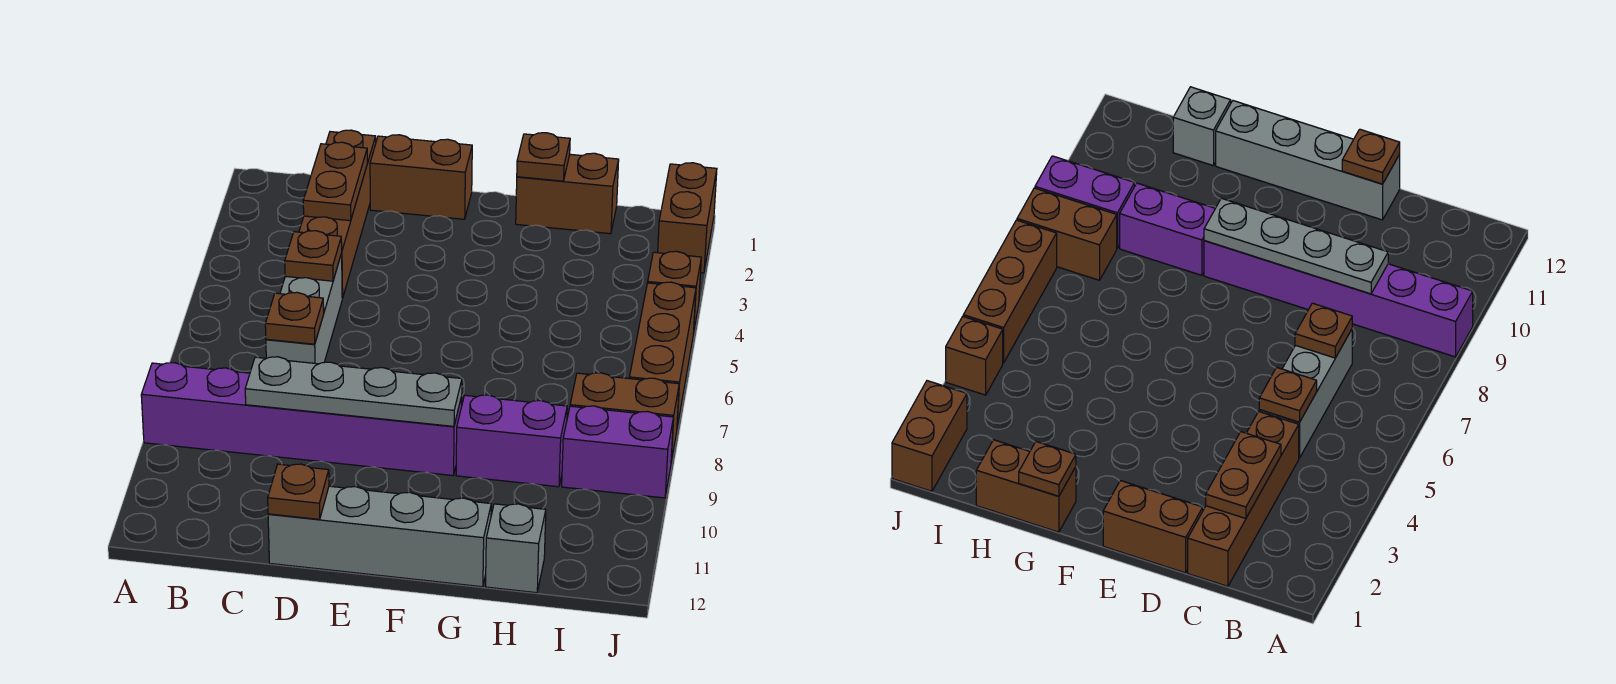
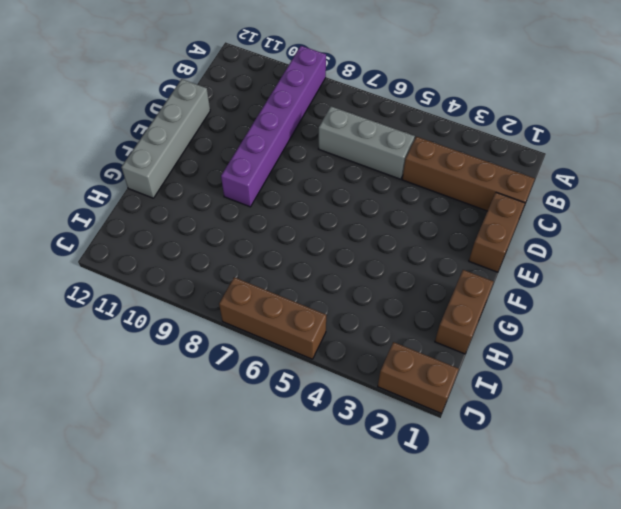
none -> purple brick G9:H9 level 1
none -> grey brick H12 level 1
none -> brown brick I8:J8 level 1

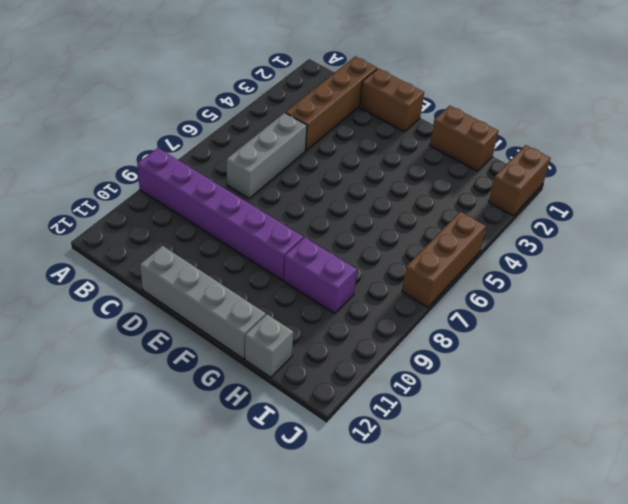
none -> brown brick I8:J8 level 1
none -> purple brick I9:J9 level 1
none -> brown brick J4 level 1

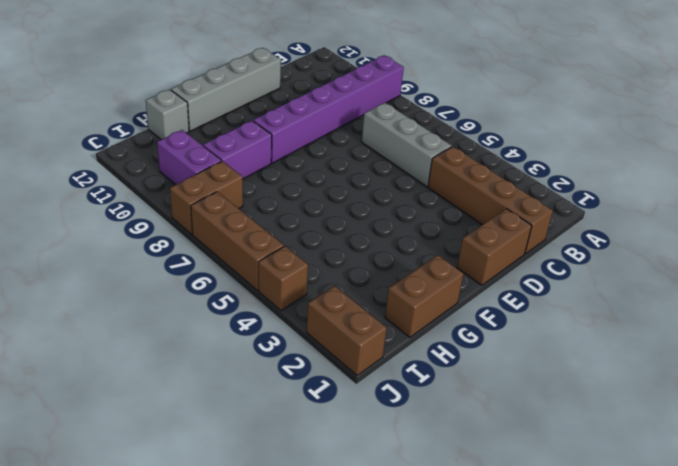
purple brick I9:I10 level 1 -> purple brick I9:J9 level 1
none -> brown plate C2:C3 level 2
none -> brown plate C5 level 2
none -> brown plate C7 level 2

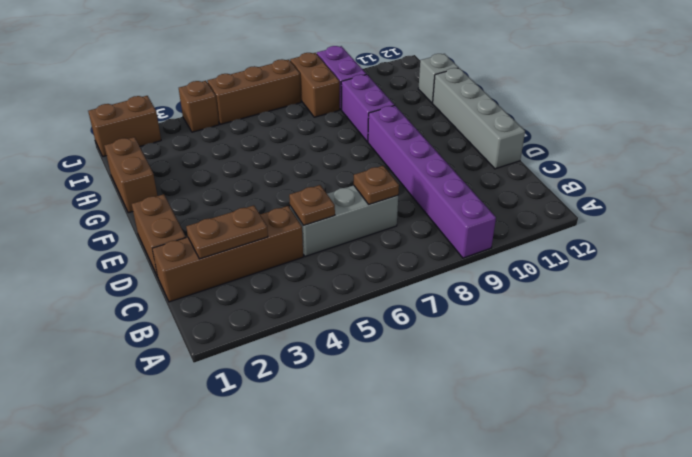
none -> grey plate C9:F9 level 2
none -> brown plate D12 level 2
none -> brown plate G1 level 2

